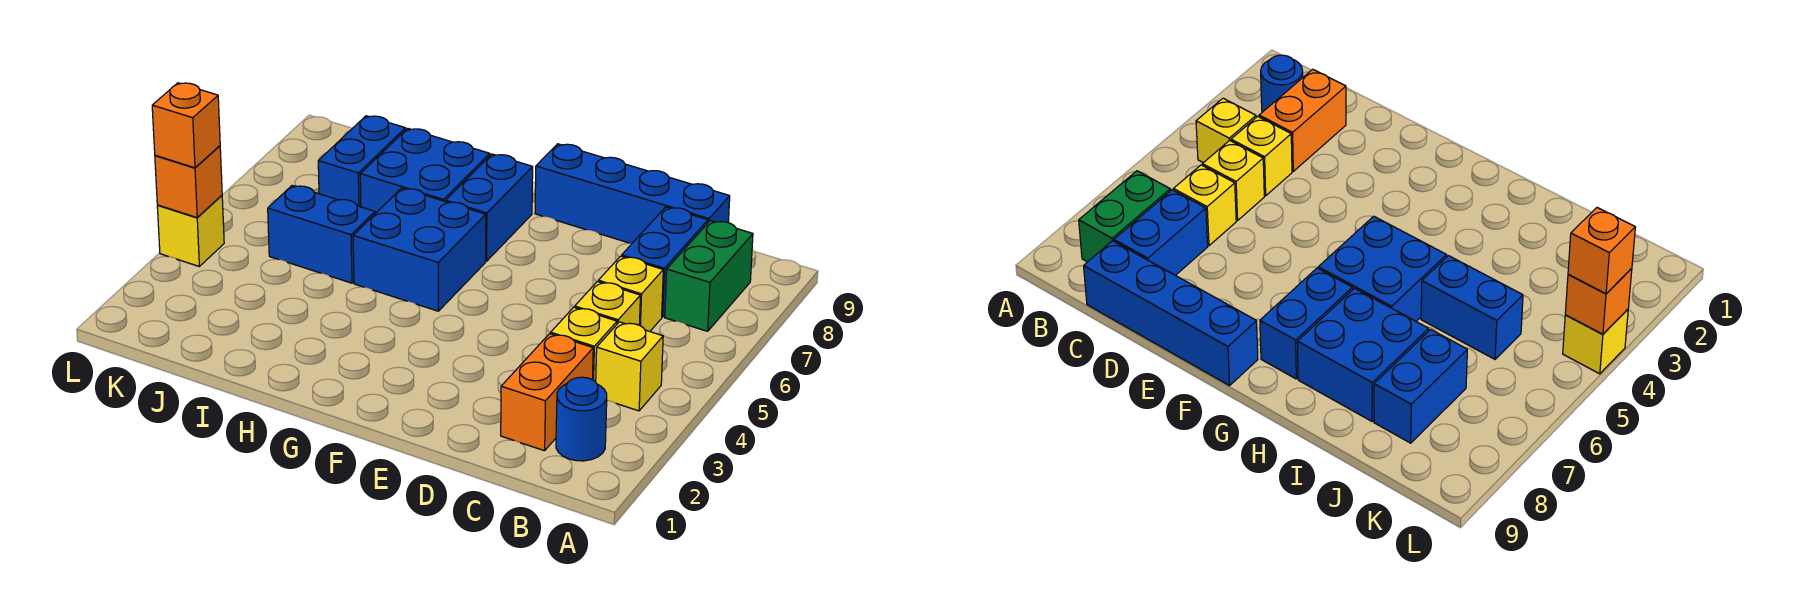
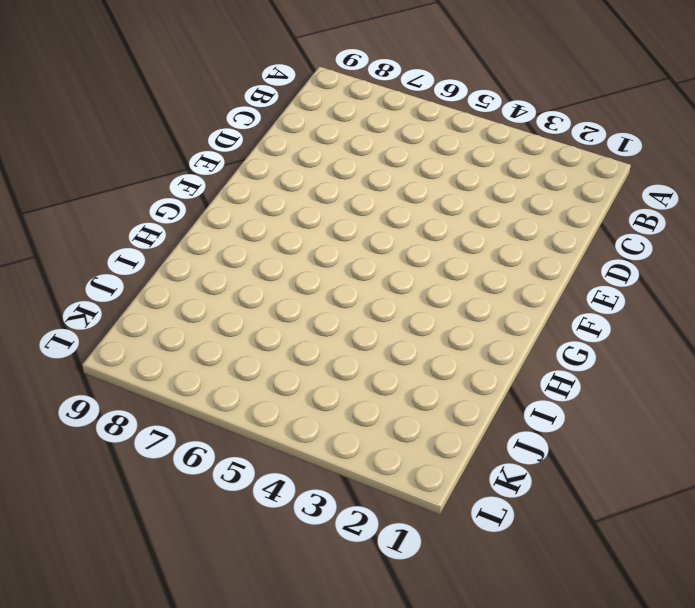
none -> blue round brick B2 level 1
none -> yellow brick B4 level 1
none -> green brick B7:B8 level 1

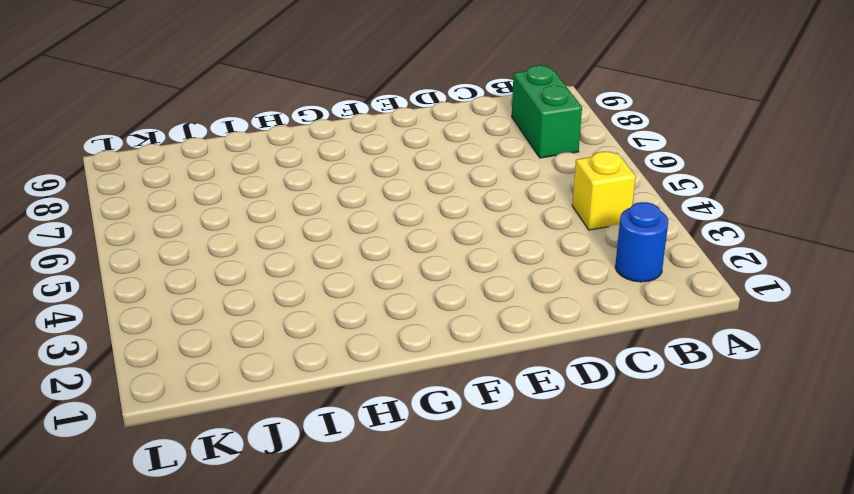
none -> orange brick C2:C3 level 1
none -> yellow brick C4 level 1
none -> yellow brick C5 level 1

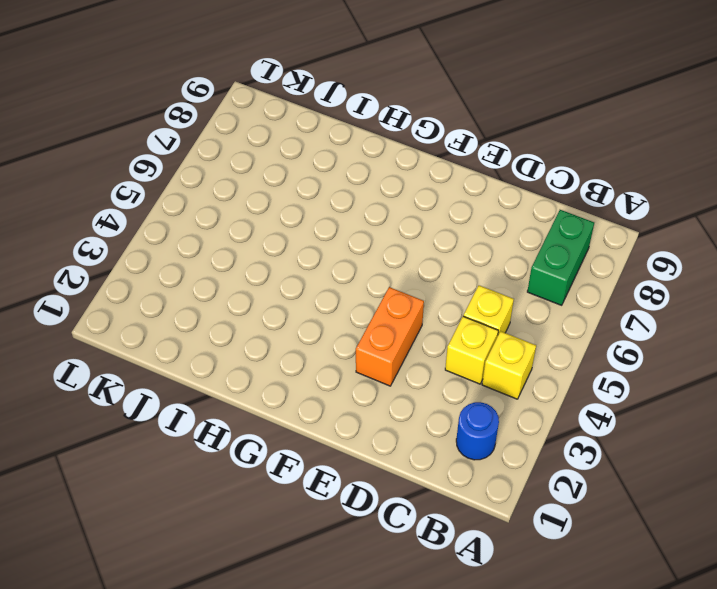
orange brick E3:E4 level 1 -> orange brick C2:C3 level 1
none -> yellow brick C6 level 1
none -> blue brick C7:C8 level 1
none -> blue brick C9:F9 level 1

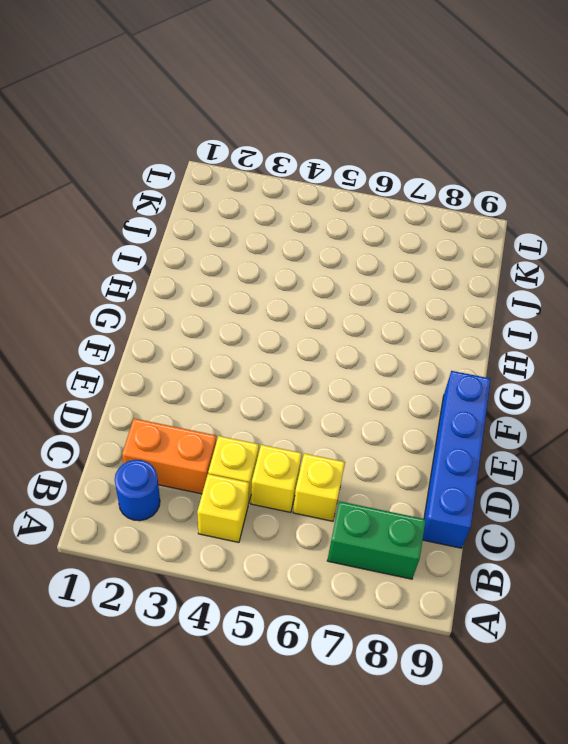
none -> blue brick C7:C8 level 1
none -> blue brick G5:H6 level 1
none -> blue brick G7:G8 level 1

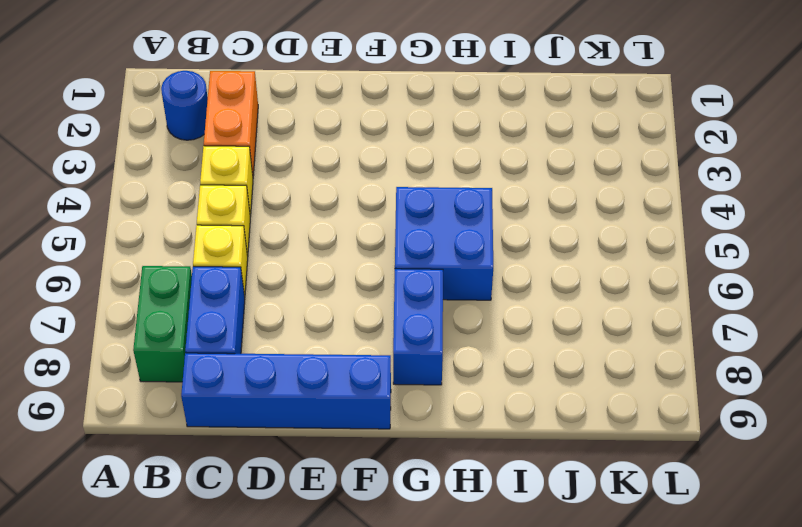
none -> yellow brick B4 level 1
none -> blue brick H7:I8 level 1
none -> blue brick I5:J5 level 1

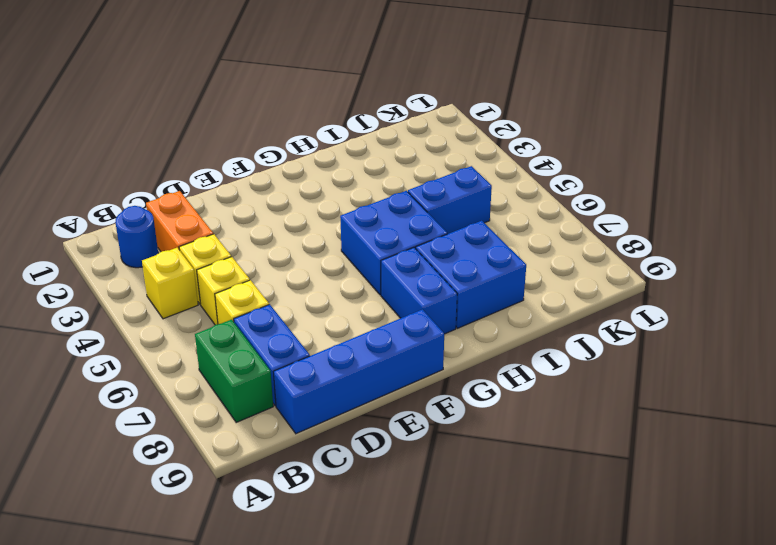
none -> blue brick J7:J8 level 1
none -> yellow brick L4 level 1
none -> orange brick L4 level 2

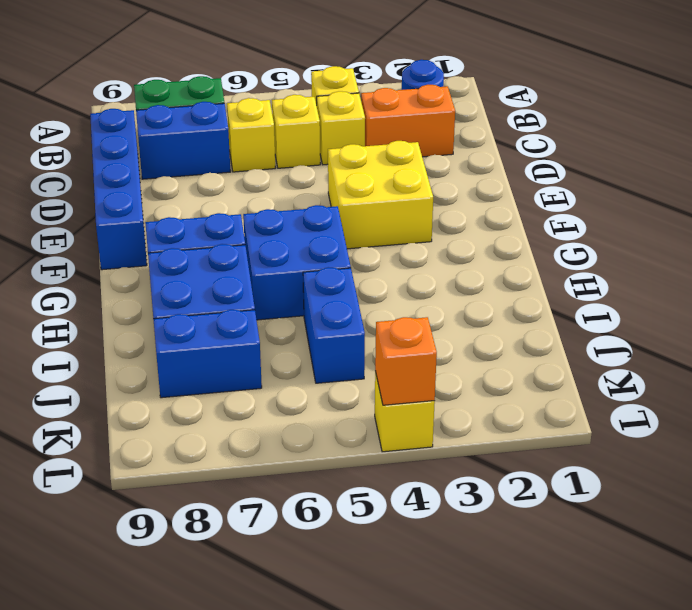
yellow brick E3:F4 level 1 -> none
none -> orange brick L4 level 3

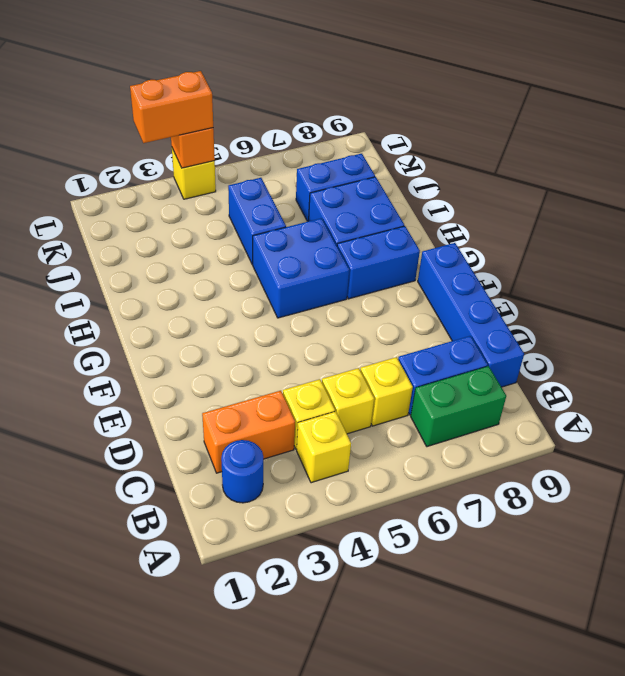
orange brick L3:L4 level 3 -> orange brick L4 level 3

